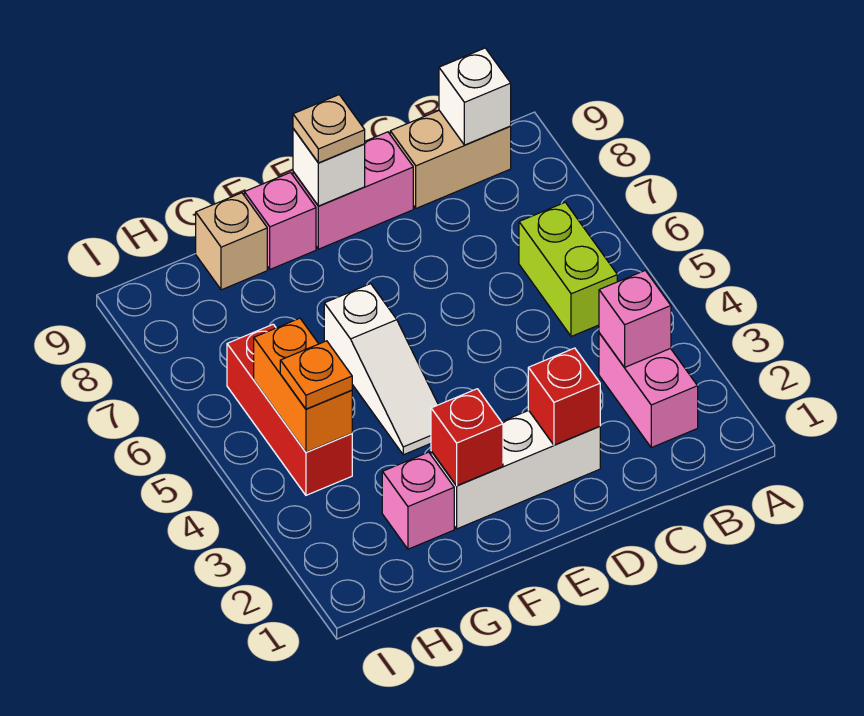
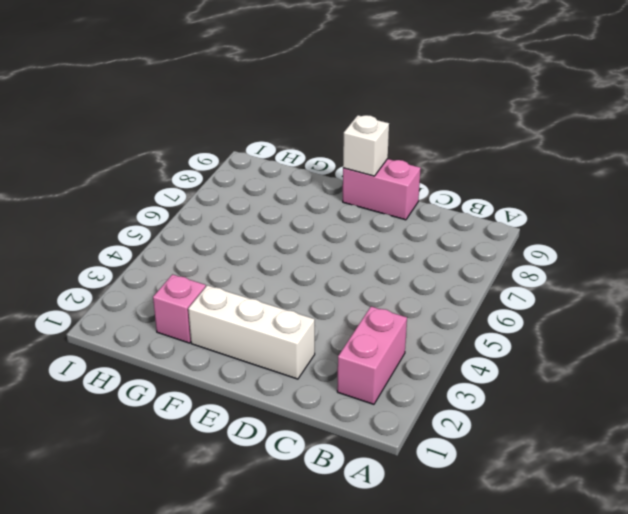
none -> lime brick B5:B6 level 1
none -> tan brick B9:C9 level 1
none -> white slope F4:F6 level 1 top 6

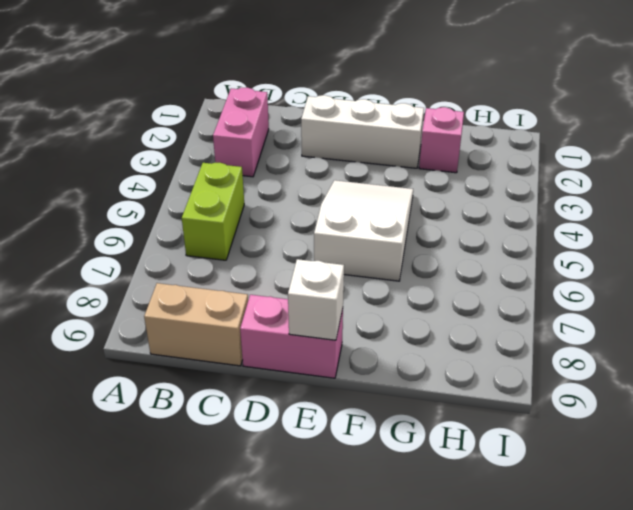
white slope E4:F6 level 1 top 6 -> white slope F4:F6 level 1 top 6
none -> pink brick F9 level 1
none -> tan brick G9 level 1
none -> red brick H4:H6 level 1

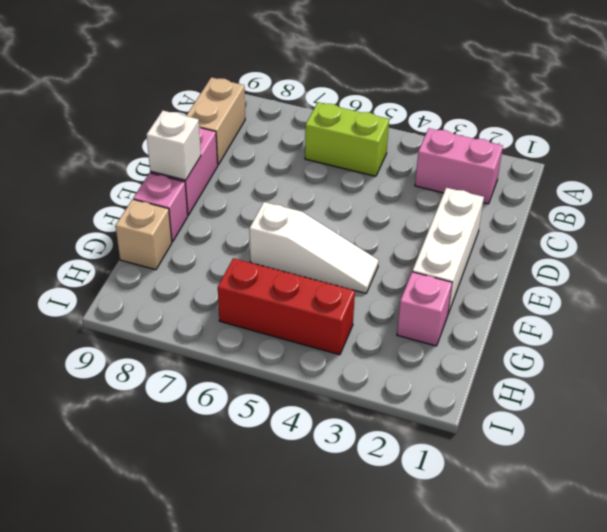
none -> pink brick B3 level 2
none -> white brick B9 level 2
none -> red brick D2 level 2

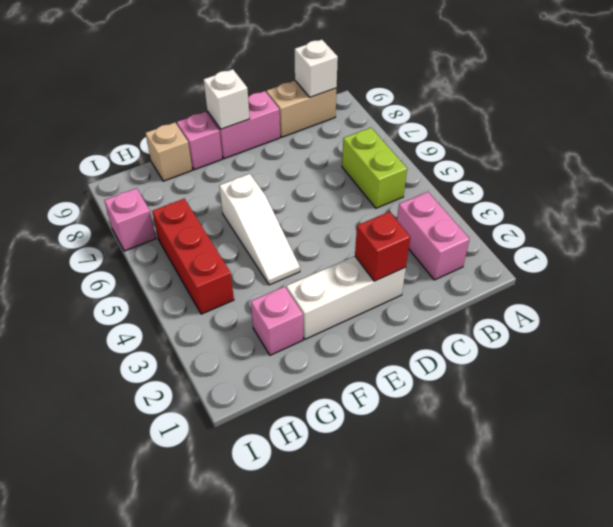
pink brick I7 level 1 -> pink brick B3 level 2
none -> red brick F2 level 2
none -> orange brick H4:H5 level 2
none -> tan plate E9 level 3

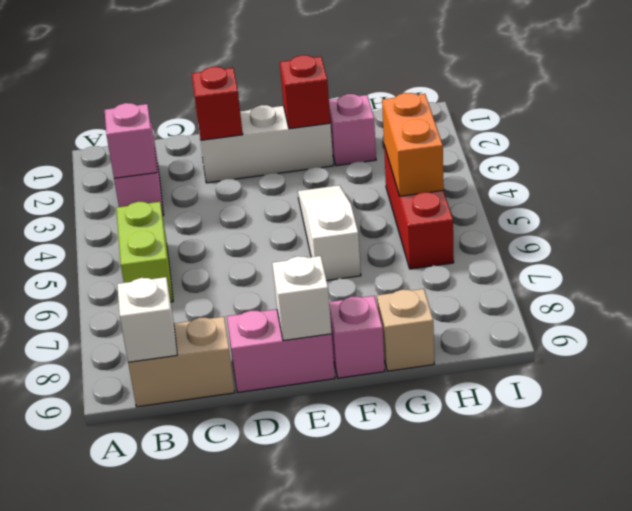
none -> tan plate E9 level 3
none -> orange plate H4 level 3

